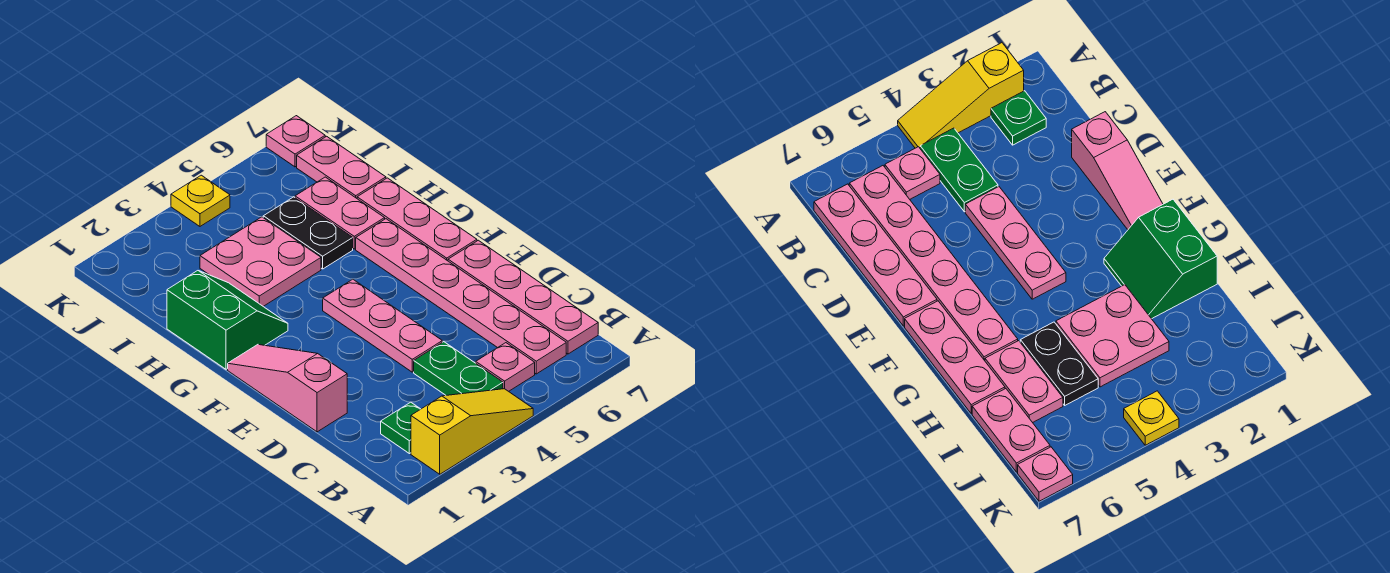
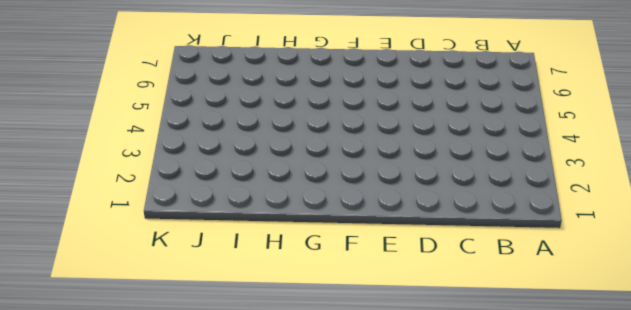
none -> yellow slope A2:A4 level 1 top 2
none -> green plate B2 level 1
none -> green plate B4:C4 level 1

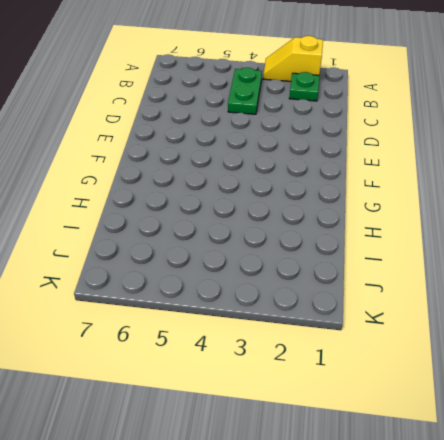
yellow slope A2:A3 level 1 top 2 -> yellow slope A2:A4 level 1 top 2
none -> pink plate B5 level 1
none -> pink plate B6:G6 level 1
none -> pink plate B7:E7 level 1

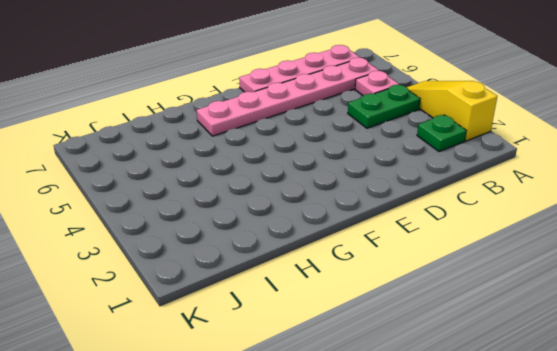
none -> pink slope D1:F1 level 1 top D
none -> pink plate D4:F4 level 1
none -> pink plate F7:H7 level 1

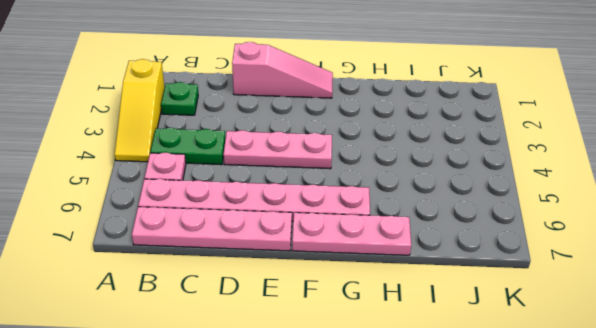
none -> green slope G1:H2 level 1 top 1
none -> pink plate H3:I4 level 1
none -> black plate H5:I5 level 1

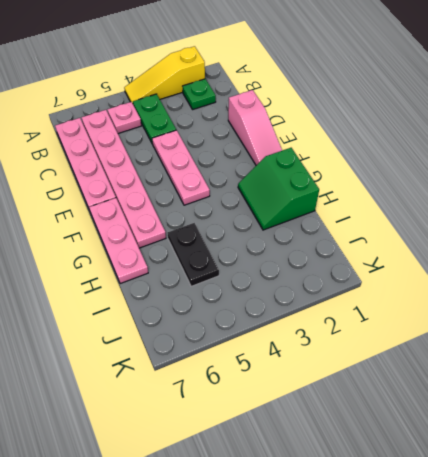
none -> pink plate H3:I4 level 1
none -> pink plate H6:I6 level 1
none -> pink plate I7:J7 level 1

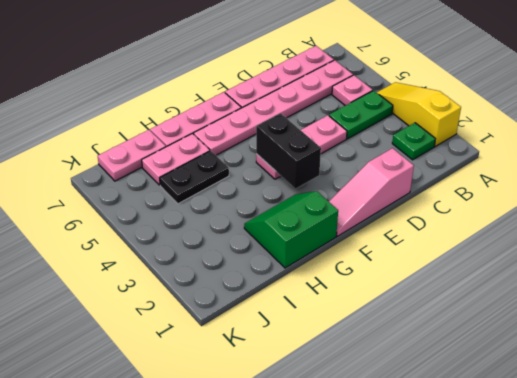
black brick F3:F4 level 2 -> none
none -> pink plate H3:I4 level 1
none -> yellow plate K4 level 1
none -> pink plate K7 level 1

